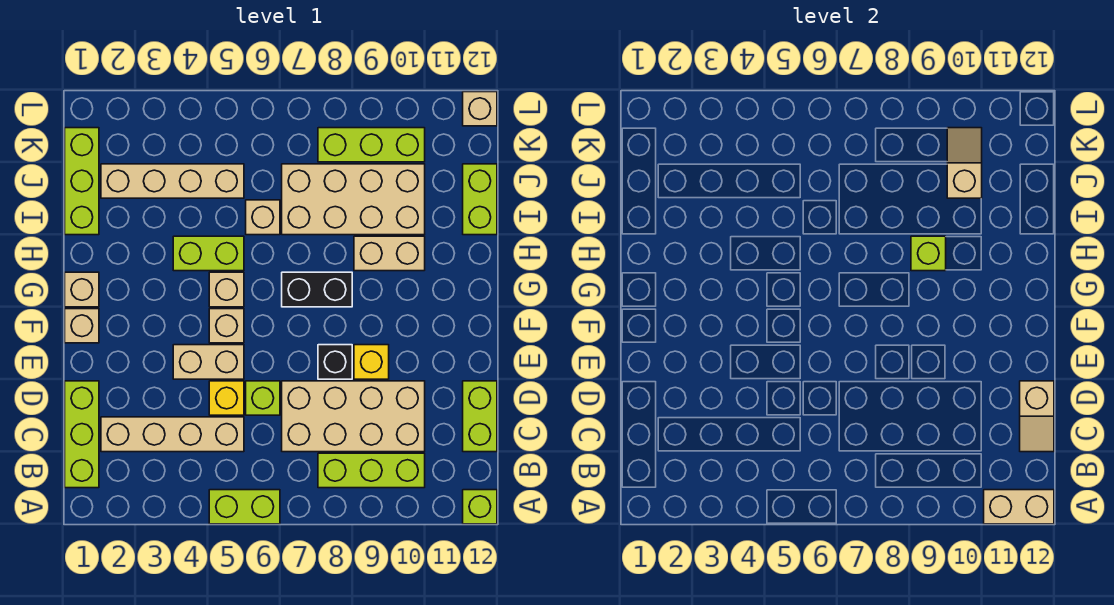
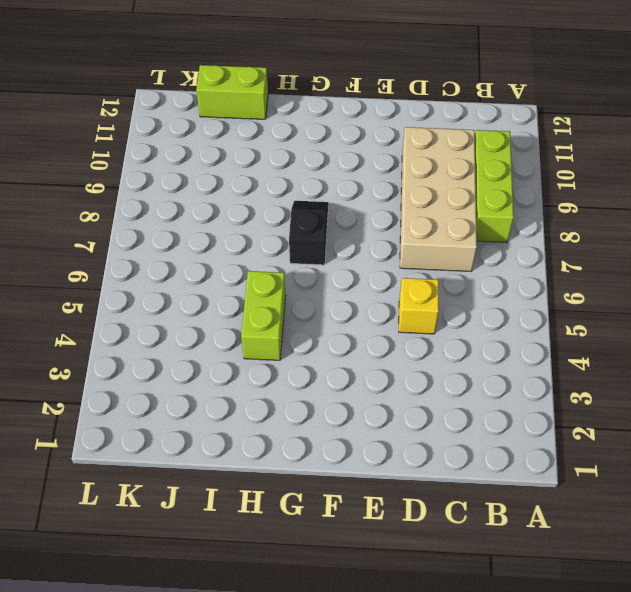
black slope G7:G8 level 1 top 7 -> black brick G7:G8 level 1
none -> lime brick A5:A6 level 1
none -> lime brick A12 level 1
none -> lime brick B1:D1 level 1
none -> tan brick C2:C5 level 1

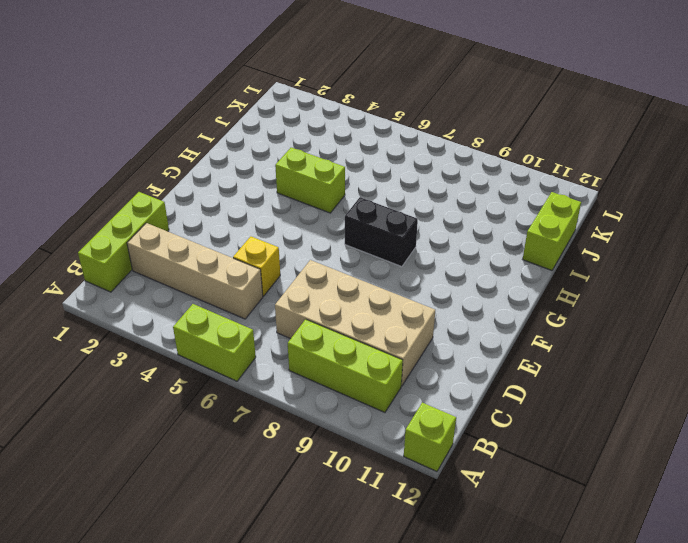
none -> lime brick C12:D12 level 1
none -> lime brick D6 level 1
none -> tan brick E4:E5 level 1
none -> black brick E8 level 1

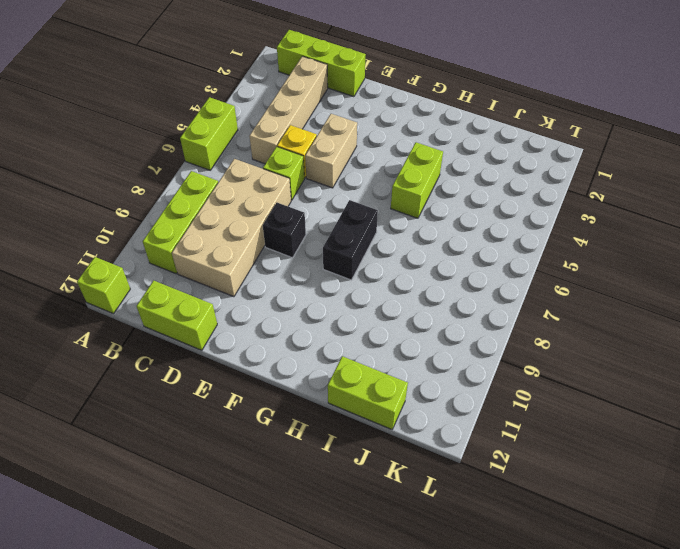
none -> yellow brick E9 level 1
none -> tan brick F1 level 1
none -> tan brick F5 level 1
none -> tan brick G1 level 1

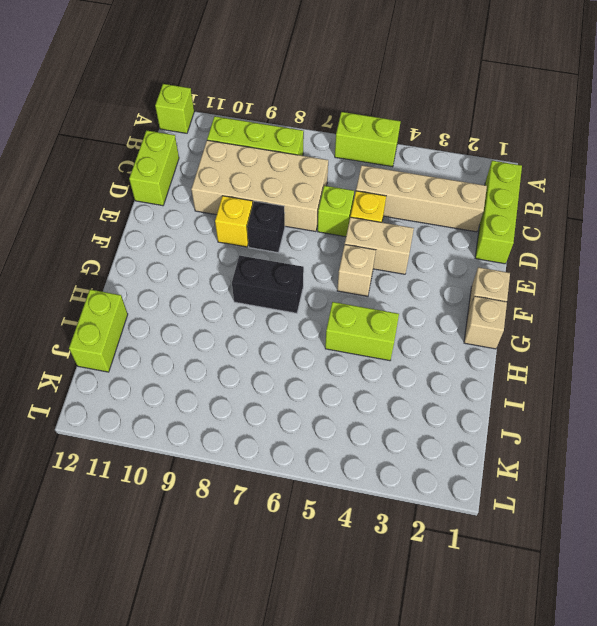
none -> tan brick G5 level 1
none -> tan brick H9:H10 level 1
none -> lime brick I1:K1 level 1
none -> tan brick I6 level 1

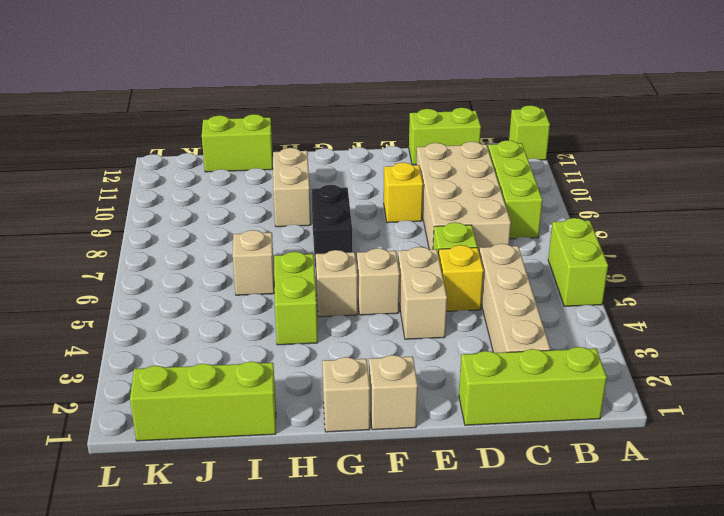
none -> black brick E8 level 1
none -> tan brick I7:J10 level 1
none -> tan brick J2:J5 level 1
none -> lime brick K8:K10 level 1

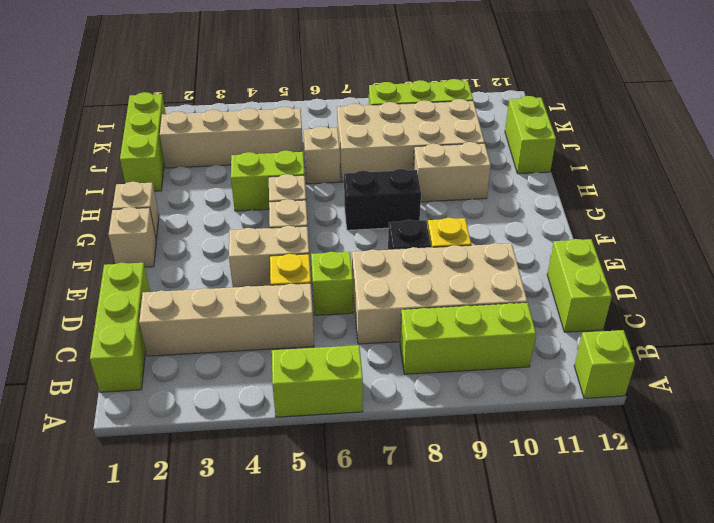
none -> tan brick L12 level 1
none -> tan brick A11:A12 level 2
none -> tan slope C12:D12 level 2 top D
none -> lime brick H9 level 2

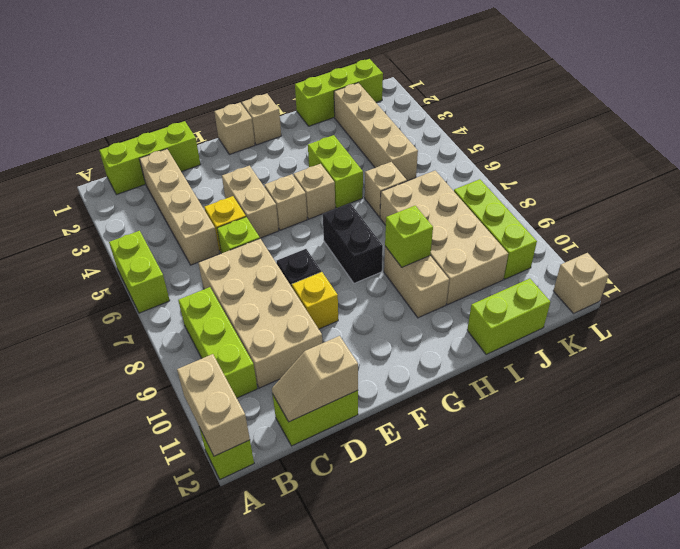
none -> tan slope J10:K10 level 2 top J

